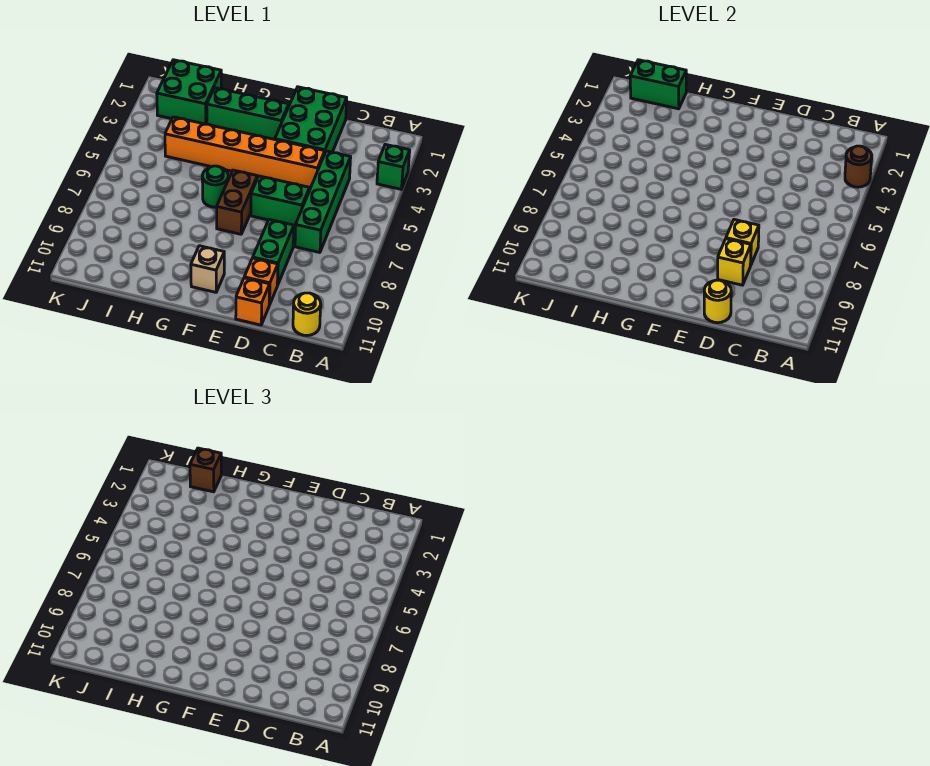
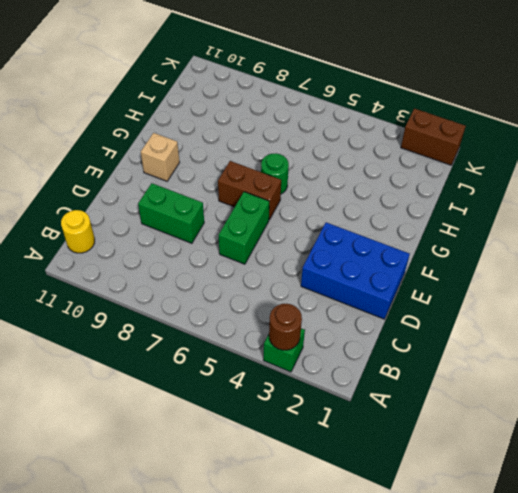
blue brick D1:E3 level 1 -> green brick D1:E3 level 1
brown brick K1:K2 level 1 -> none
none -> green brick C4:C7 level 1
none -> orange brick D4:I4 level 1
none -> orange brick D10 level 1

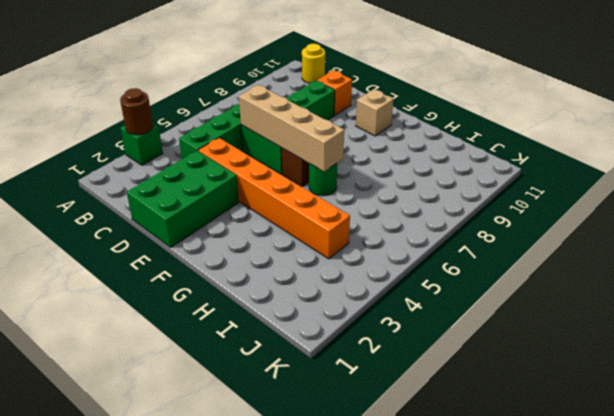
tan brick D6:G6 level 2 -> none
none -> orange brick D11 level 1
none -> green brick F2:H2 level 1
none -> green brick I1:J2 level 1

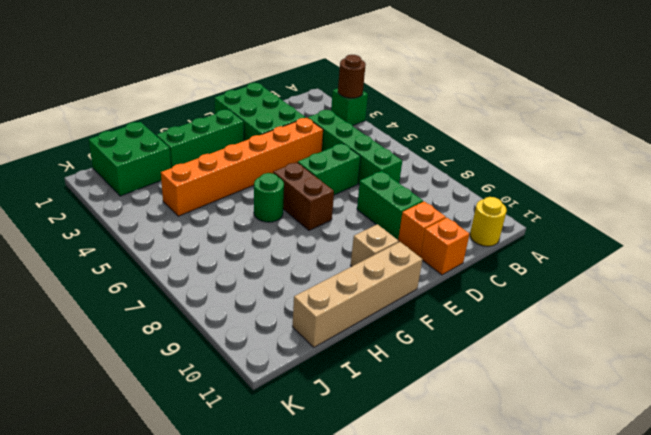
tan brick F11:I11 level 1 -> none
none -> yellow brick D8 level 2
none -> yellow brick D9 level 2
none -> yellow round brick D11 level 2

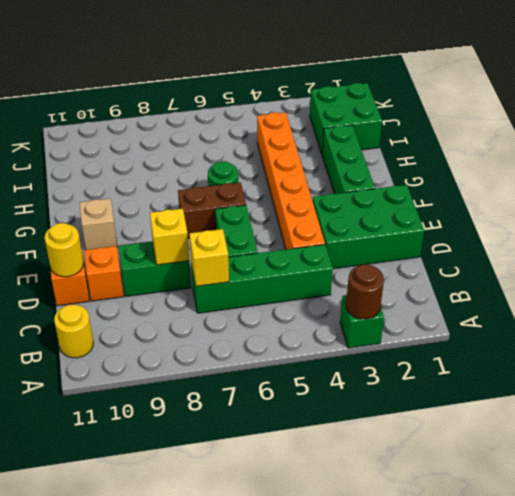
yellow brick C7 level 2 -> yellow brick D9 level 2
none -> green brick I1:J1 level 2
none -> brown brick I1 level 3

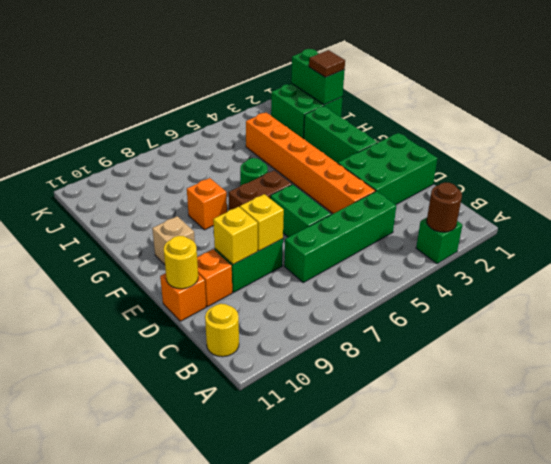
orange brick G8 level 1 -> none
brown tile I1 level 3 -> brown brick I1 level 3

